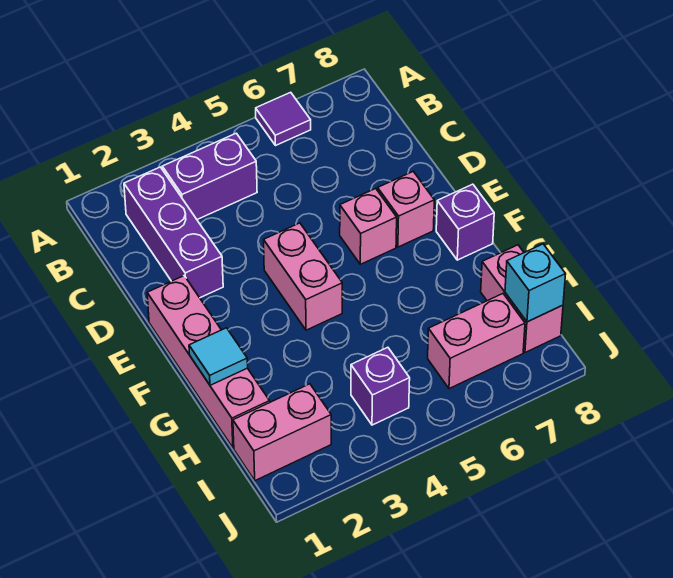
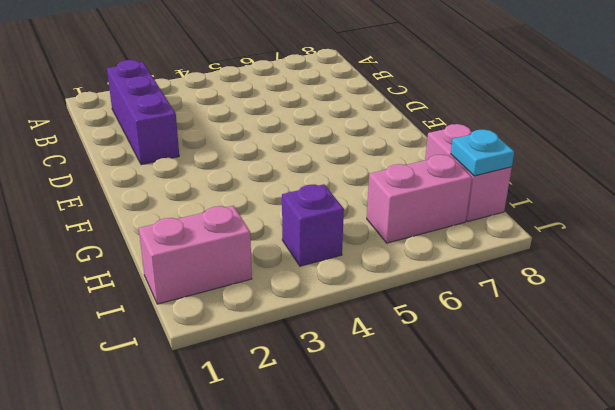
cyan plate I8 level 2 -> cyan brick I8 level 2
none -> purple tile A6 level 1
none -> purple brick B3:B4 level 1
none -> pink brick E1:H1 level 1

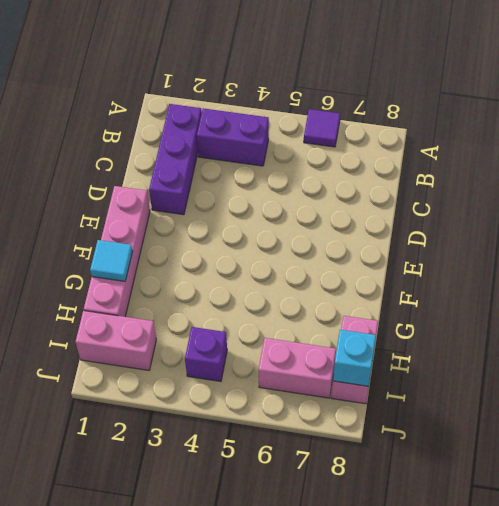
none -> pink brick E4:F4 level 1
none -> pink brick E6 level 1
none -> pink brick E7 level 1

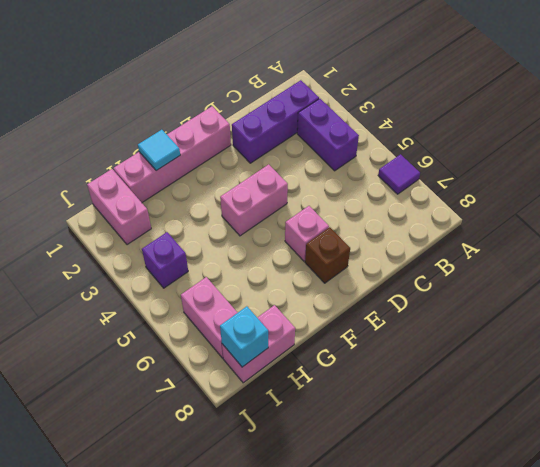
brown brick E7 level 1 -> pink brick E7 level 1
none -> purple brick F8 level 1

